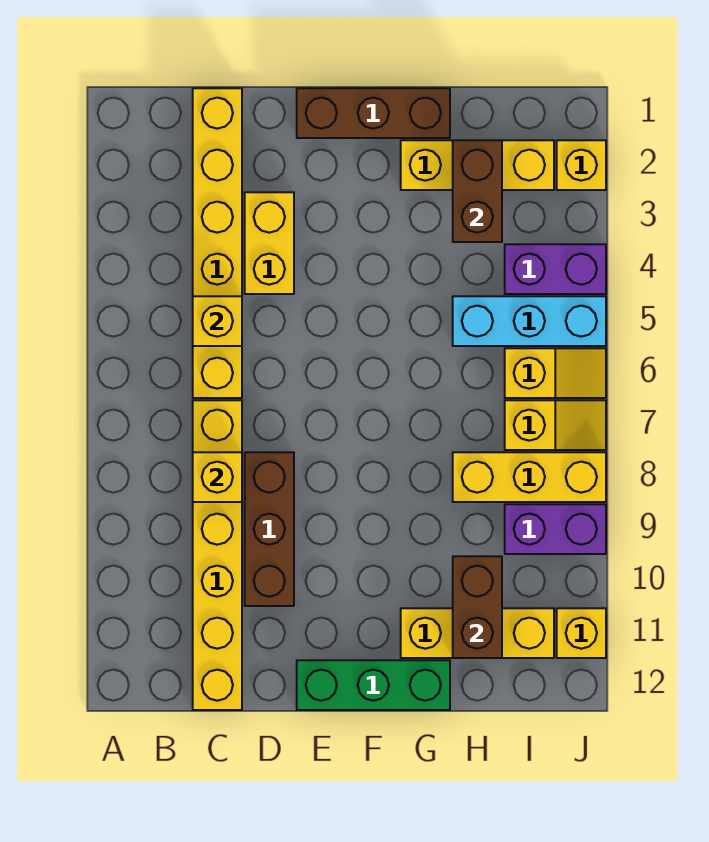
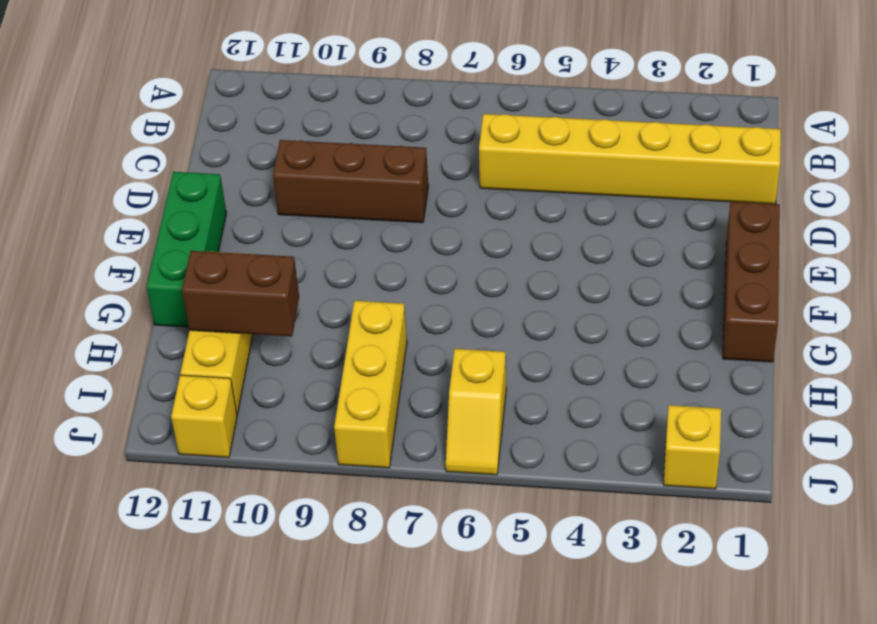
none -> yellow brick C7:C12 level 1
none -> yellow brick D3:D4 level 1
none -> yellow brick G2:I2 level 1

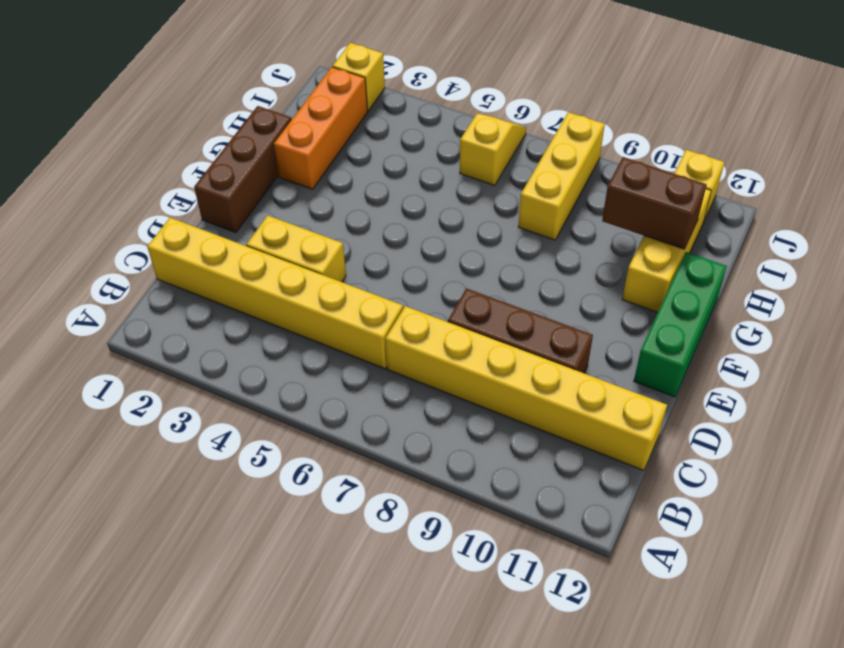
orange brick G2:I2 level 1 -> yellow brick G2:I2 level 1
none -> cyan brick H5:J5 level 1
none -> purple brick I4:J4 level 1
none -> yellow slope I7:J7 level 1 top I

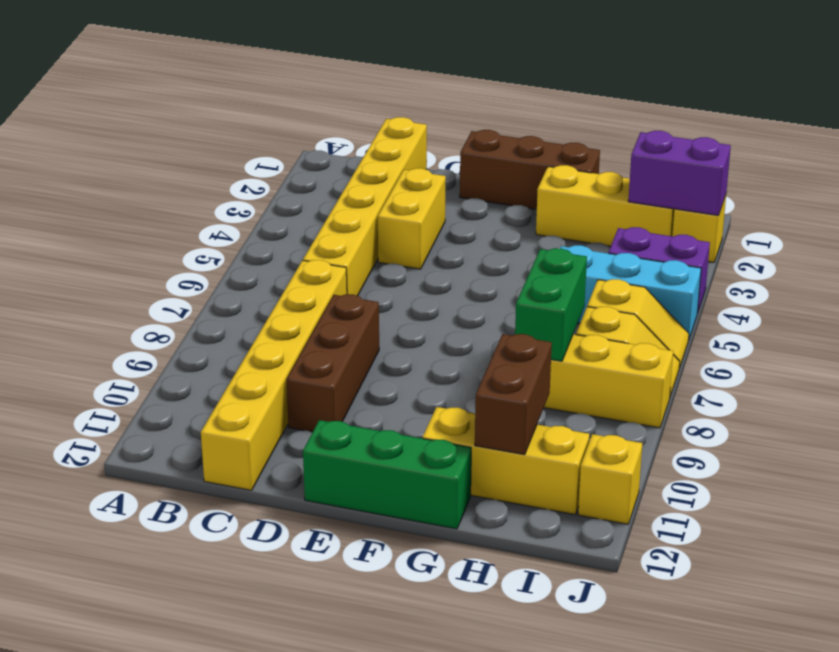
green brick H7:H8 level 2 -> none
purple brick I2:J2 level 2 -> purple brick I9:J9 level 1
none -> yellow brick C5 level 2
none -> yellow brick C8 level 2
none -> brown brick H2:H3 level 2

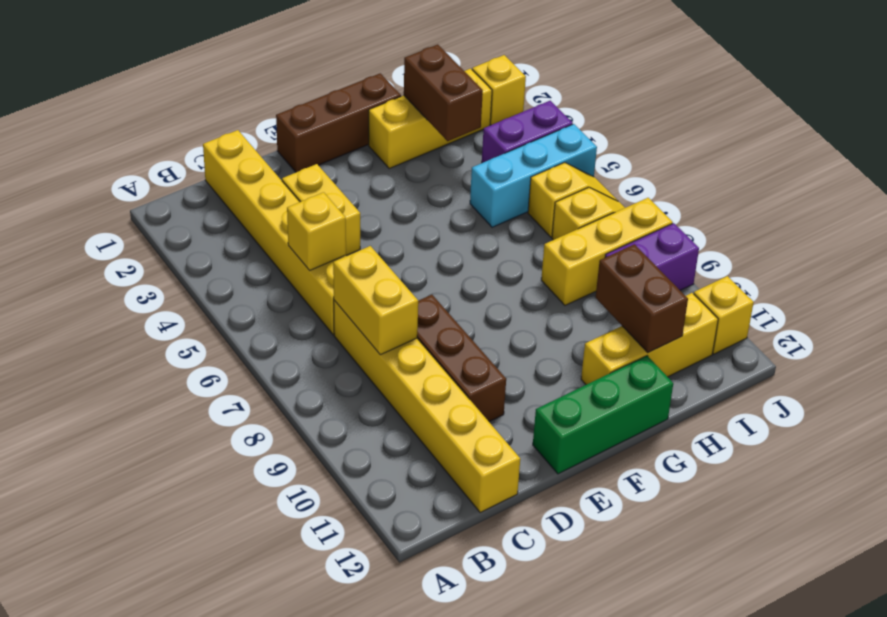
yellow brick C7:C8 level 2 -> yellow brick C8 level 2

